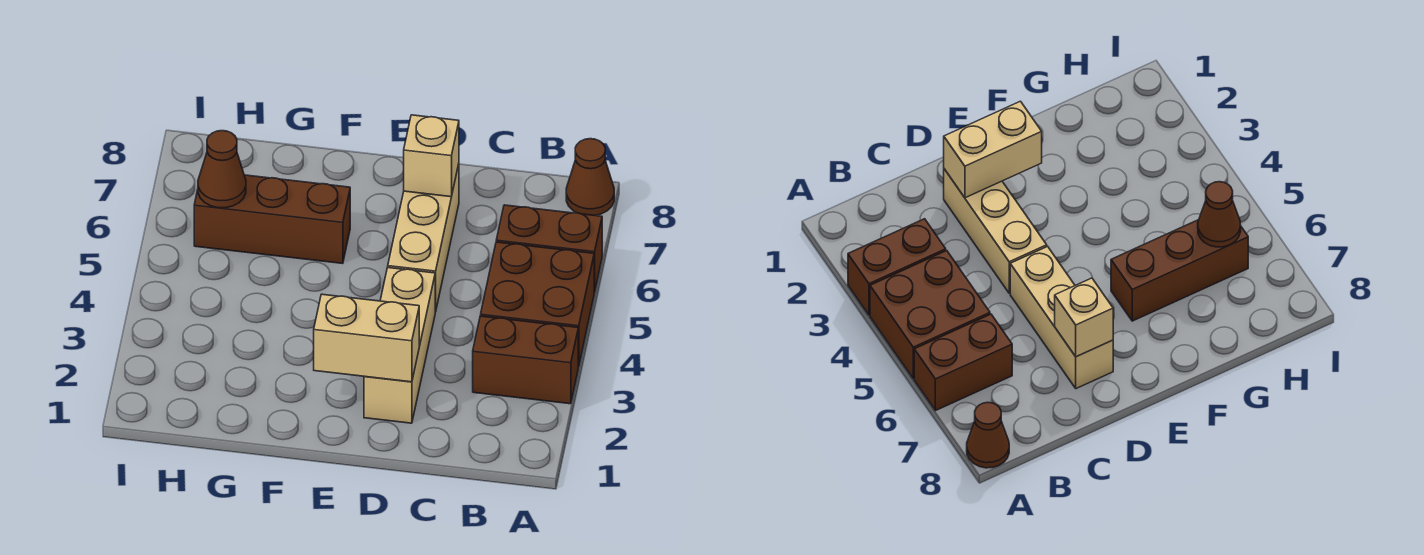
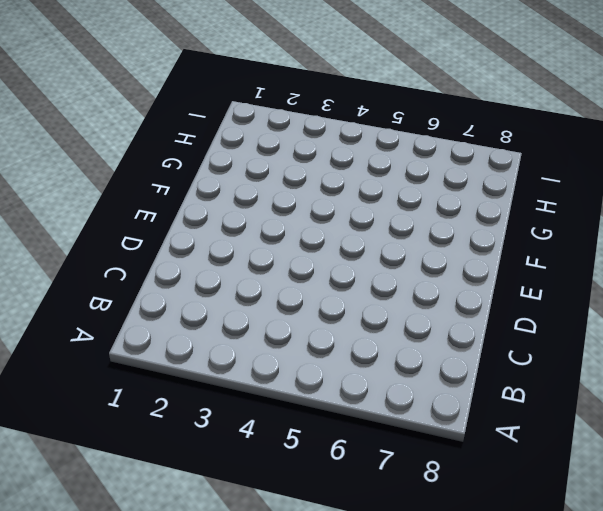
none -> brown brick A3:B3 level 1
none -> brown brick A4:B5 level 1

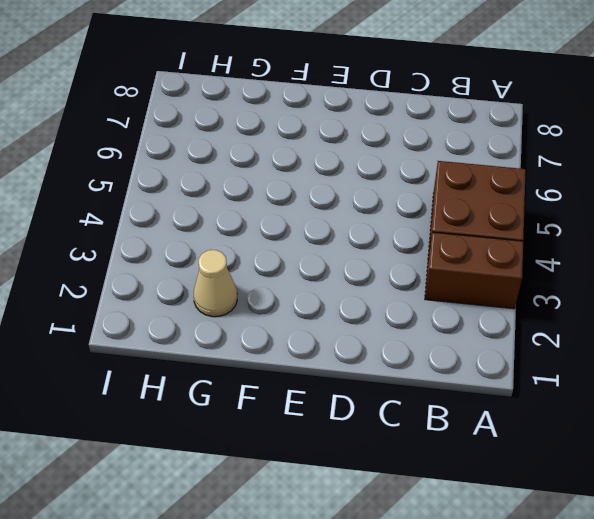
tan cone G2 level 1 -> none
none -> brown brick A6:B6 level 1
none -> brown cone A8 level 1

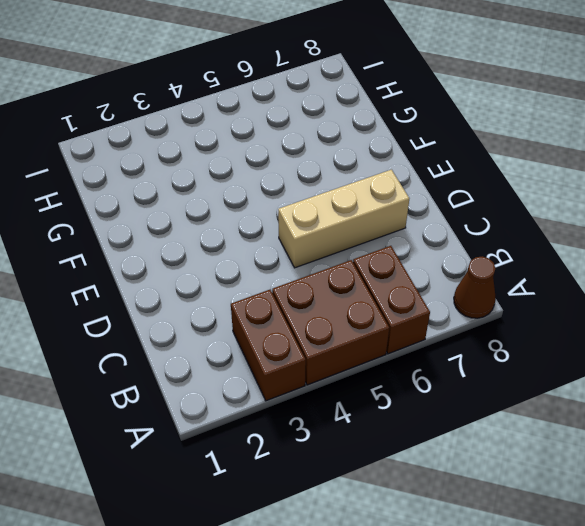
none -> tan brick D2:D4 level 1
none -> brown brick F6:H6 level 1

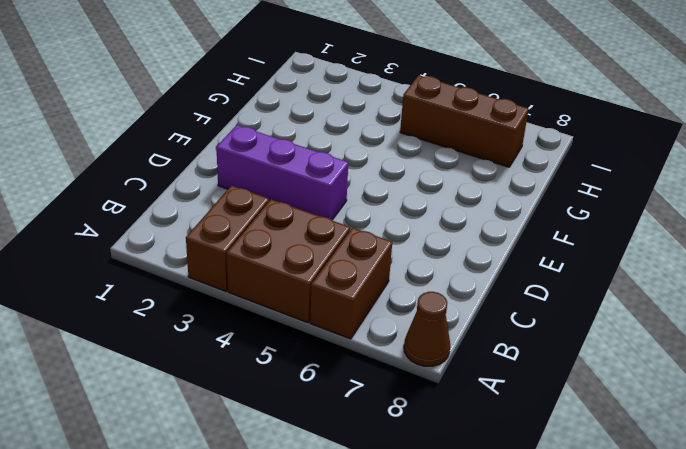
purple brick D2:D4 level 1 -> tan brick D2:D4 level 1
brown brick H5:H7 level 1 -> brown brick F6:H6 level 1
none -> tan brick D5:D7 level 1
none -> tan brick D2:E2 level 2

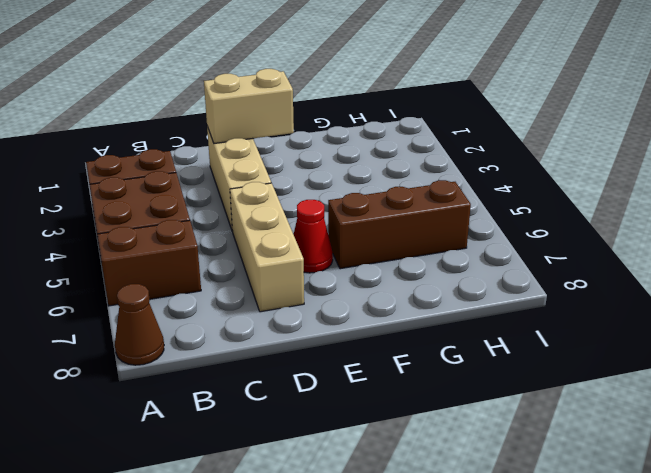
red cone E6 level 1 -> none
none -> tan brick D7 level 2
none -> brown cone H6 level 2

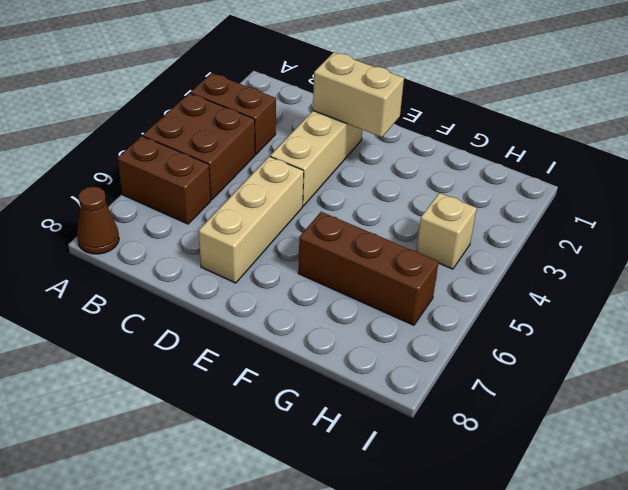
tan brick H4 level 1 -> tan brick D7 level 2
none -> brown cone H6 level 2

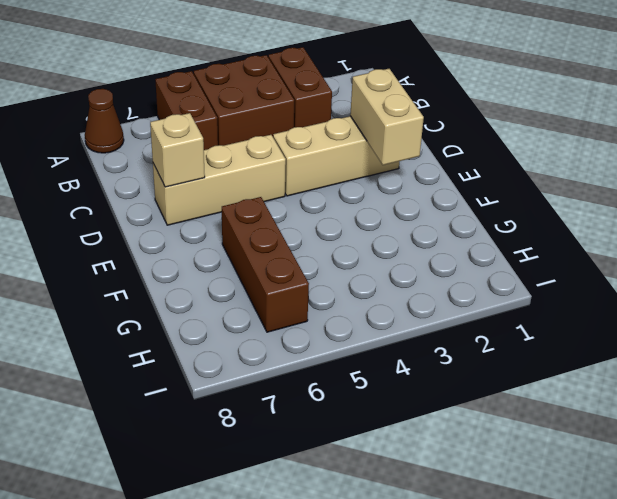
none -> brown cone H6 level 2

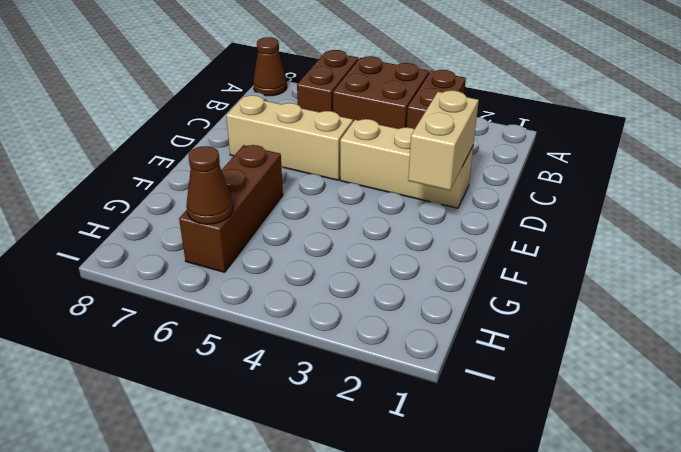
none -> tan brick D7 level 2

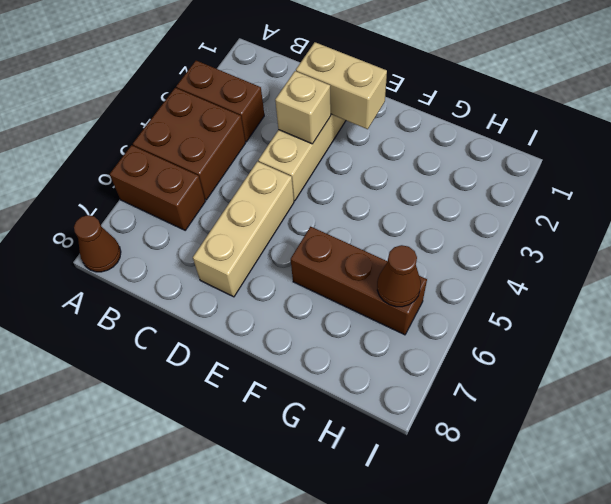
tan brick D3 level 2 -> tan brick D7 level 2

